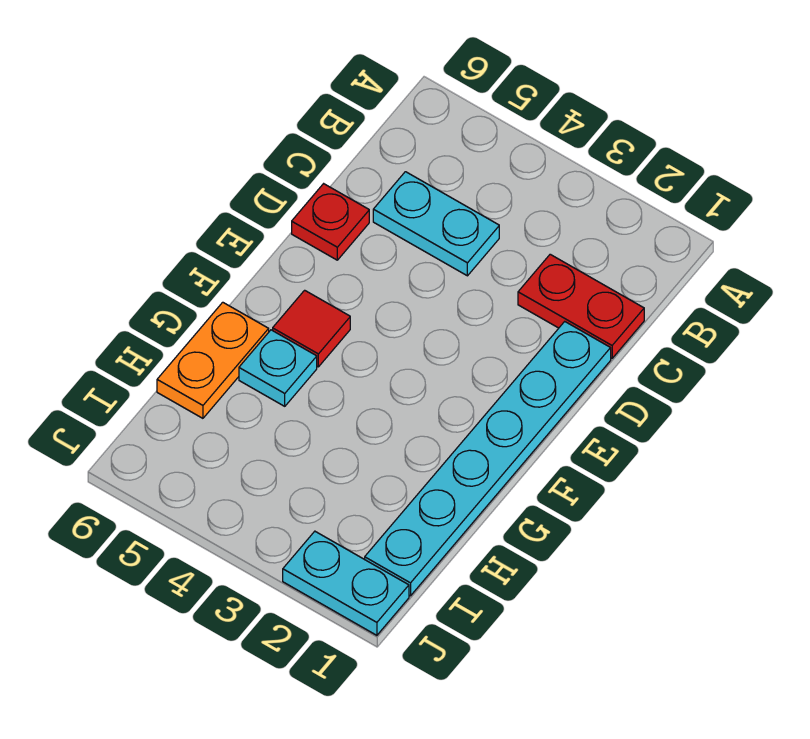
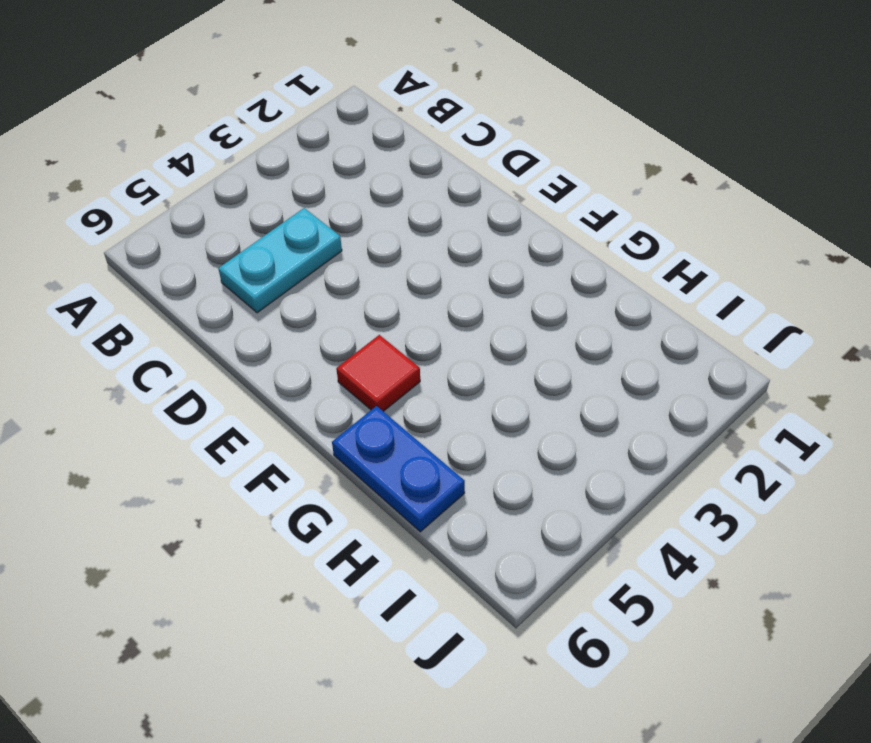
blue plate G6:H6 level 1 -> orange plate G6:H6 level 1
none -> red plate C1:C2 level 1
none -> cyan plate D1:I1 level 1

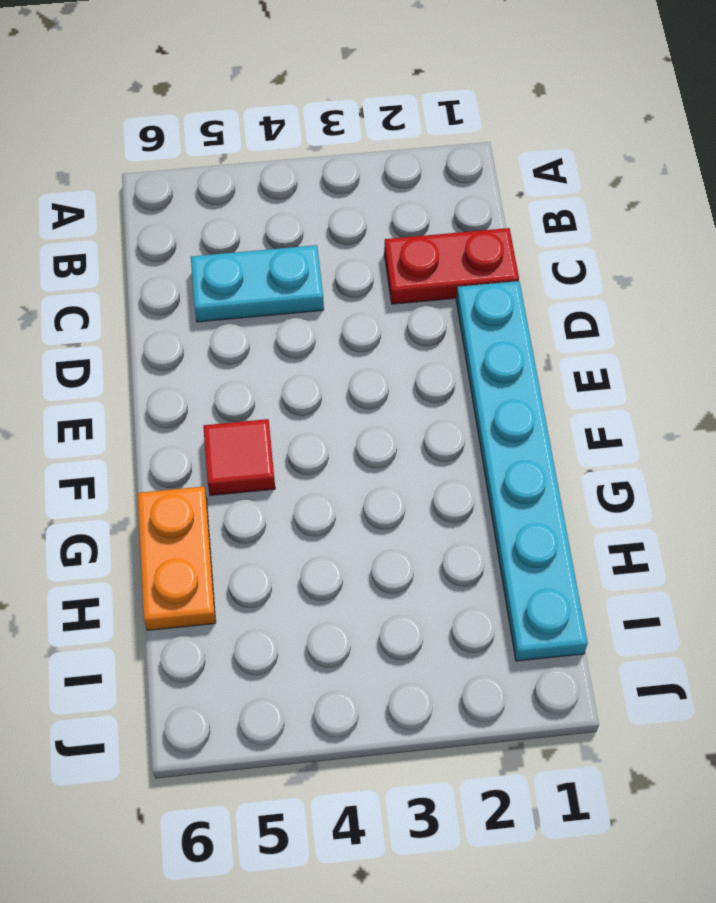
none -> red plate D6 level 1
none -> cyan plate G5 level 1

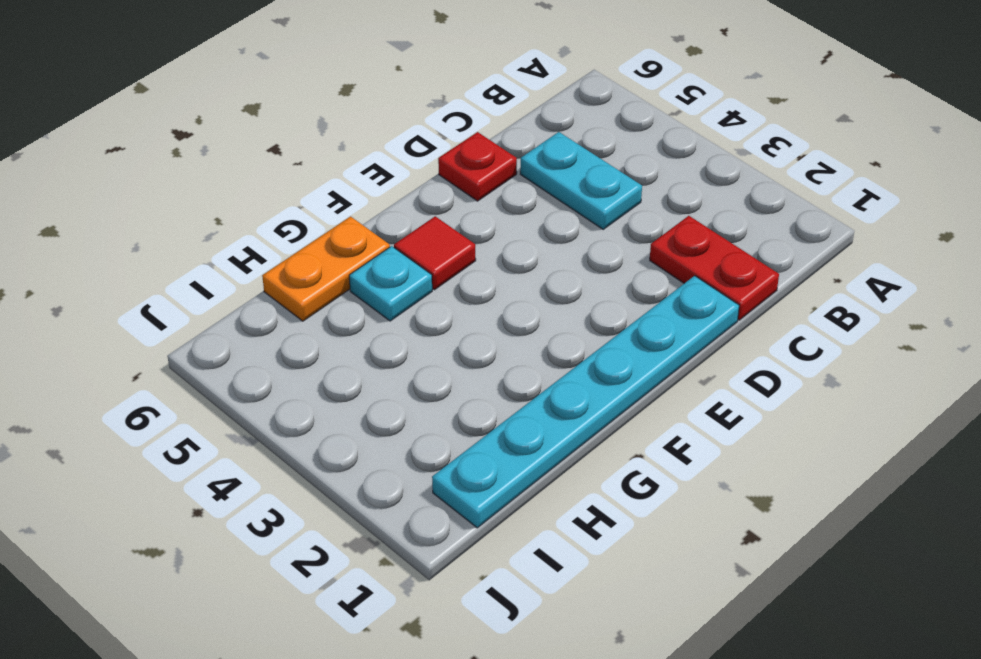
none -> cyan plate J1:J2 level 1

